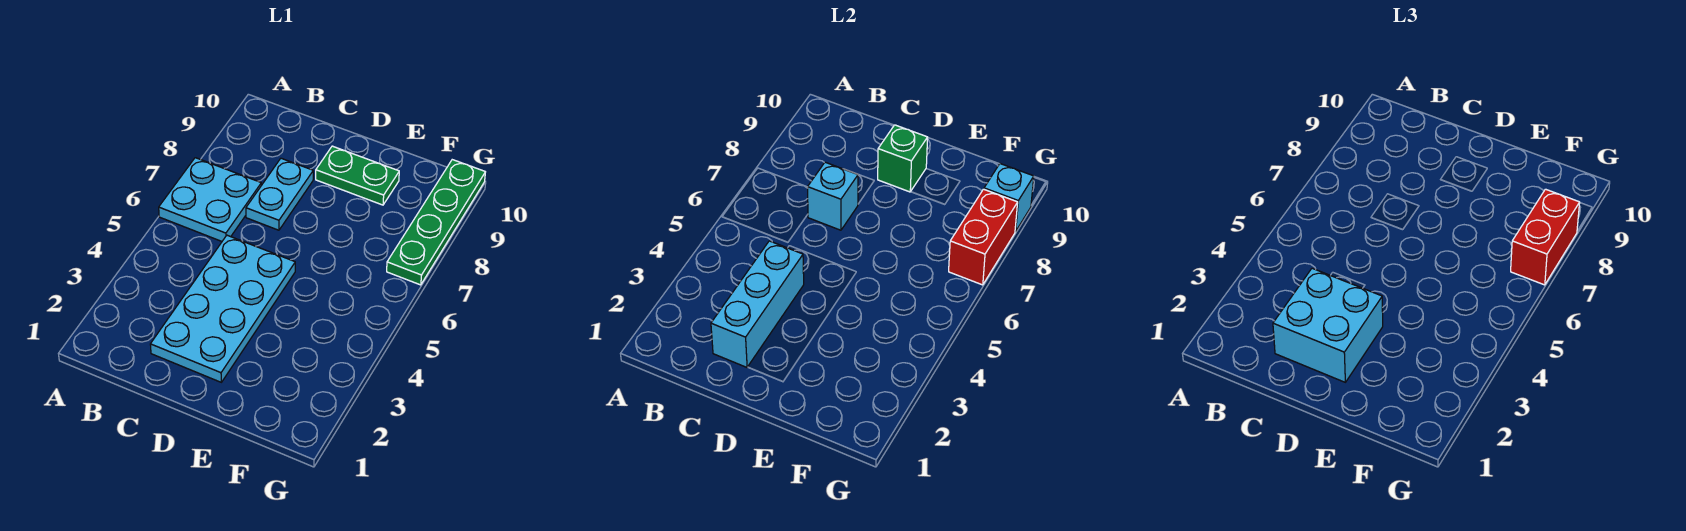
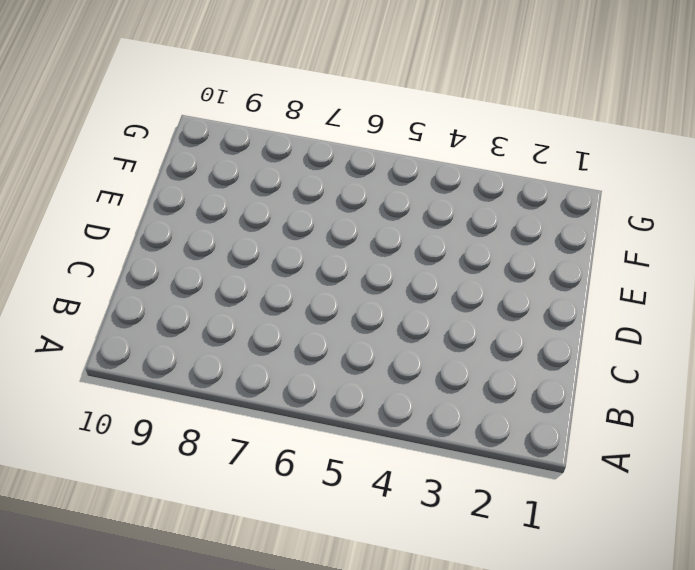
none -> cyan plate A6:B7 level 1
none -> cyan plate C2:D5 level 1
none -> cyan plate C7:C8 level 1

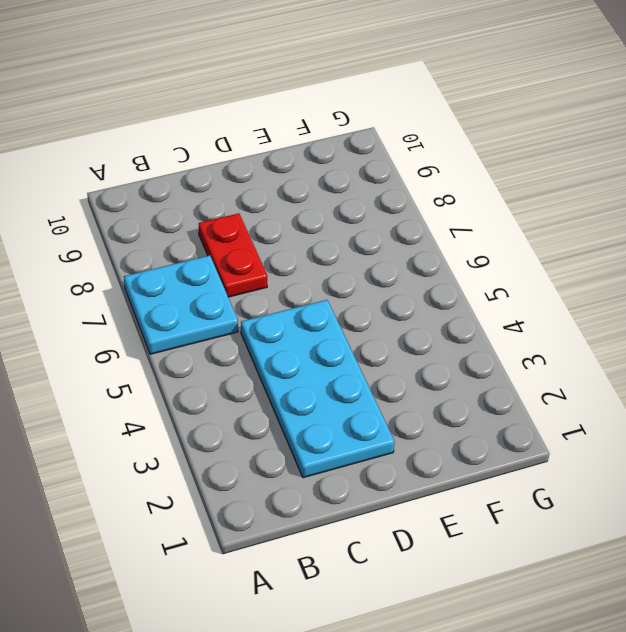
red plate C7:C8 level 1 -> cyan plate C7:C8 level 1
none -> green plate D9:E9 level 1
none -> green plate G7:G10 level 1
none -> cyan brick C2:C4 level 2

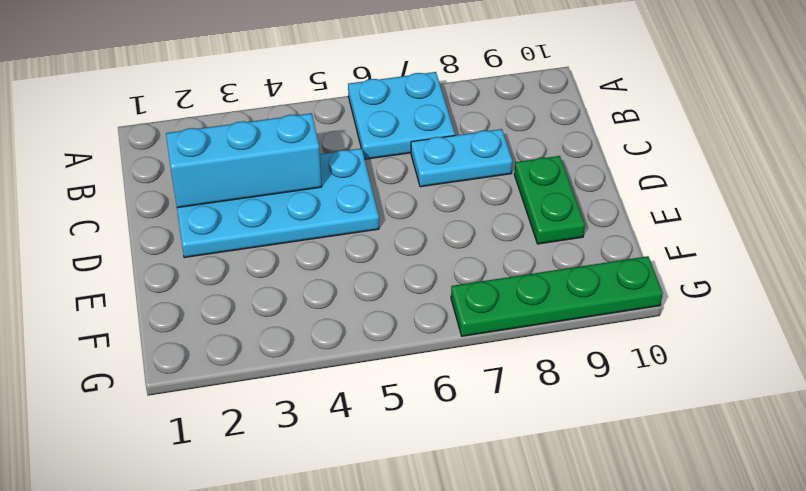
none -> cyan brick C7 level 2
none -> green brick D9 level 2
none -> red brick G7:G8 level 2

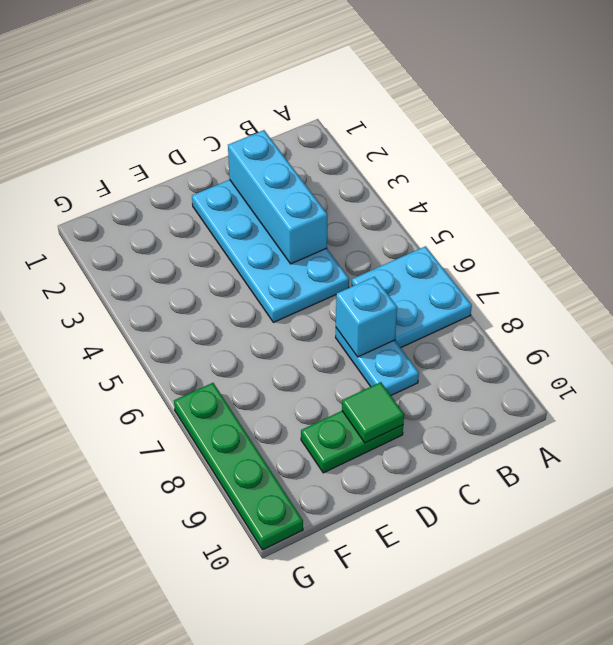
green tile D9 level 2 -> green brick D9 level 2
none -> red brick G7:G8 level 2
none -> cyan brick G9 level 2
none -> cyan brick C2:D3 level 3

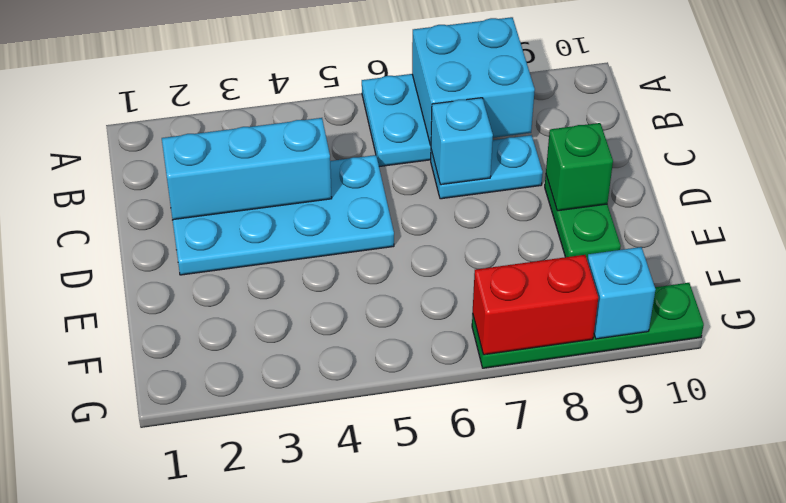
cyan brick A7:B8 level 2 -> cyan brick C2:D3 level 3
none -> red brick G7:G8 level 3

